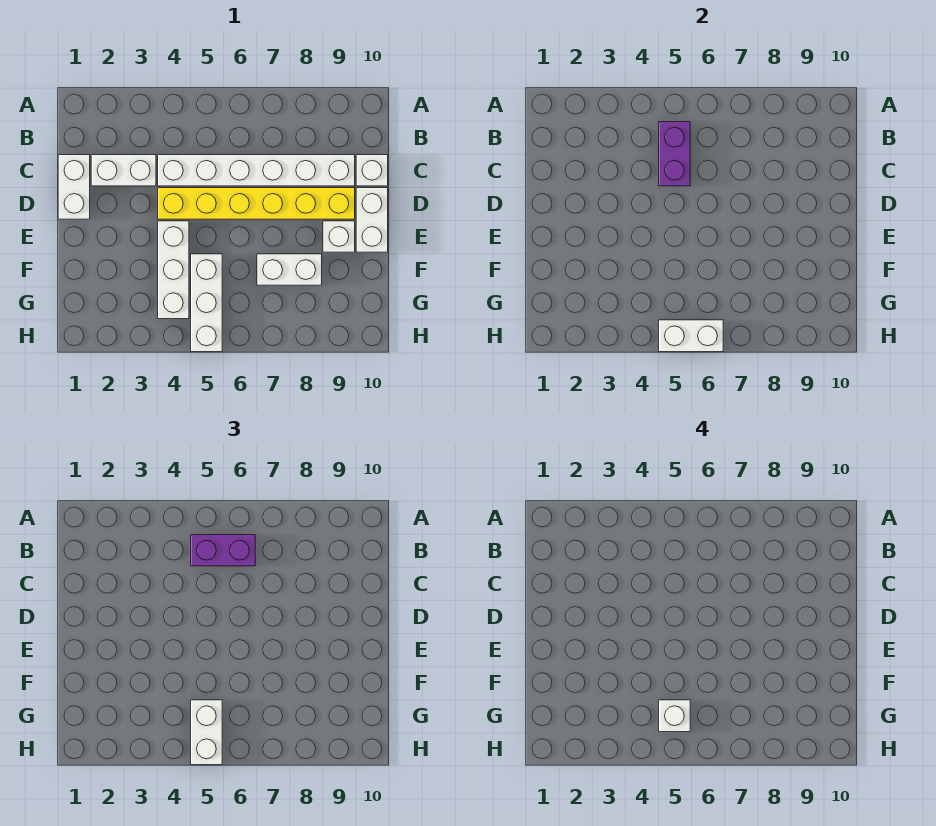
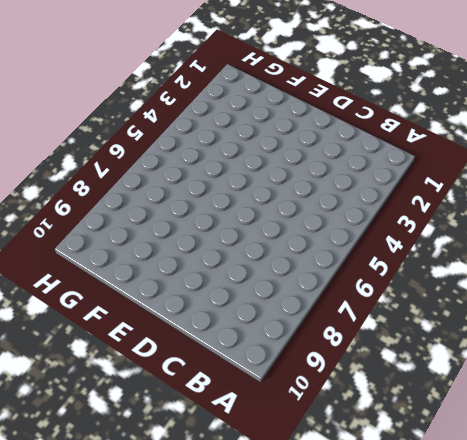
none -> white brick C1:D1 level 1
none -> white brick C2:C3 level 1
none -> white brick C4:C9 level 1

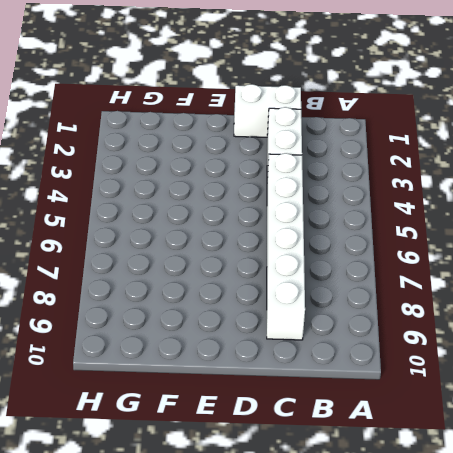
none -> white brick C10 level 1
none -> yellow brick D4:D9 level 1
none -> white brick D10:E10 level 1

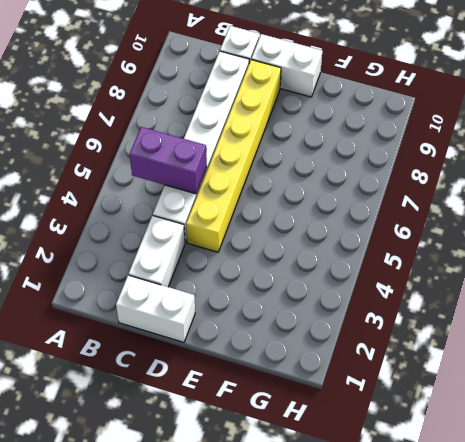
none -> white brick E4:G4 level 1
none -> white brick E9 level 1
none -> white brick F5:H5 level 1

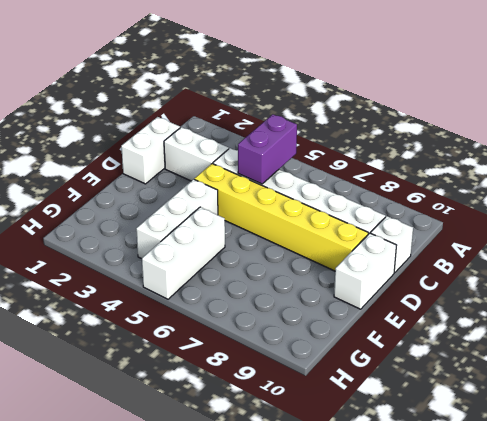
none -> white brick E9 level 1
none -> white brick F7:F8 level 1
none -> white brick H5:H6 level 2

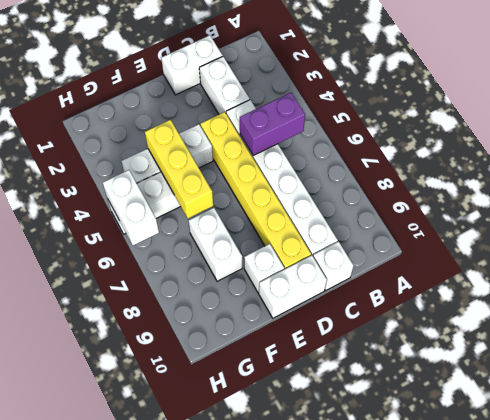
yellow brick F4:F6 level 2 -> none
none -> purple brick B5:B6 level 3
none -> white brick G5:H5 level 3
none -> white brick G5 level 4

